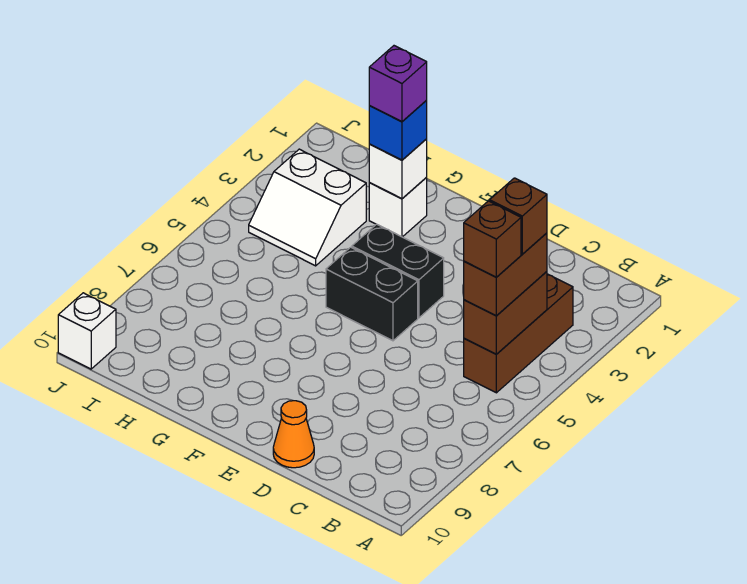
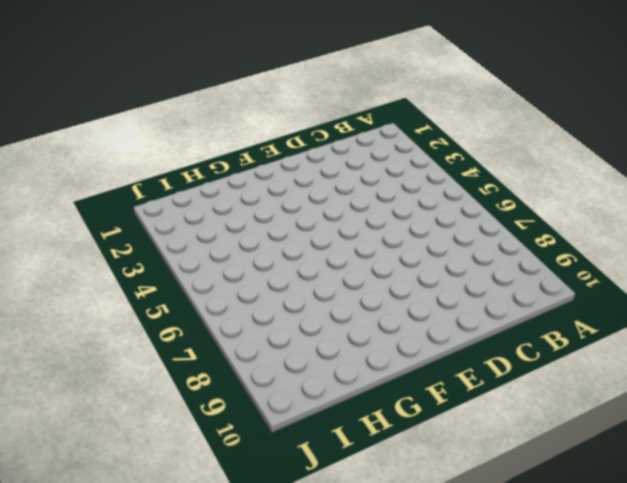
none -> brown brick B3:B5 level 1
none -> orange cone D10 level 1
none -> black brick E4:F4 level 1

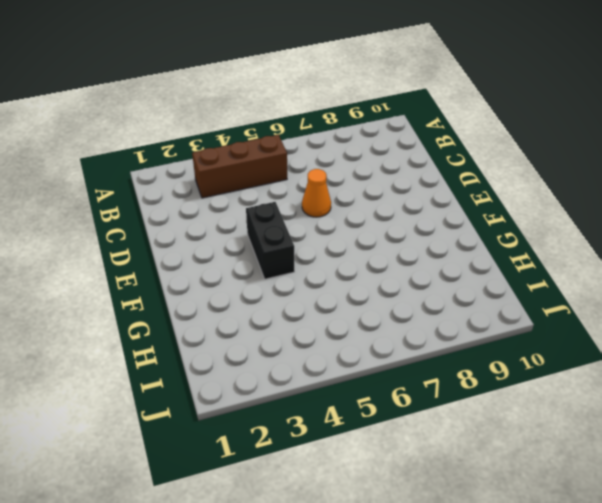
orange cone D6 level 1 -> orange cone D10 level 1
none -> black brick E5:F5 level 1
none -> white brick G2 level 1
none -> white slope H3:I4 level 1 top 3

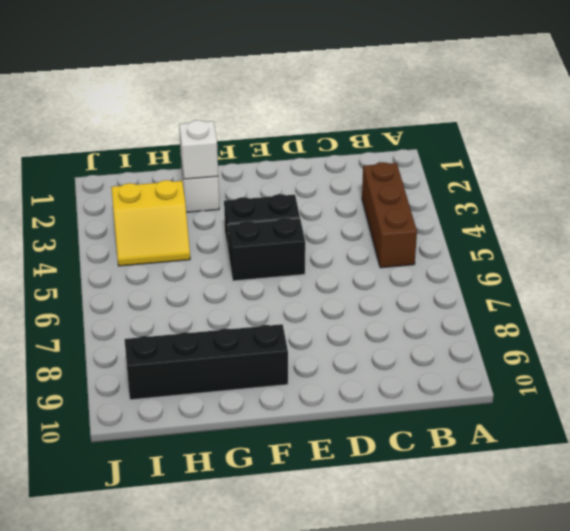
black brick F9:I9 level 1 -> none
yellow slope H3:I4 level 1 top 3 -> white slope H3:I4 level 1 top 3
none -> orange cone D10 level 1
none -> white brick J10 level 1
none -> brown brick B4:B5 level 2

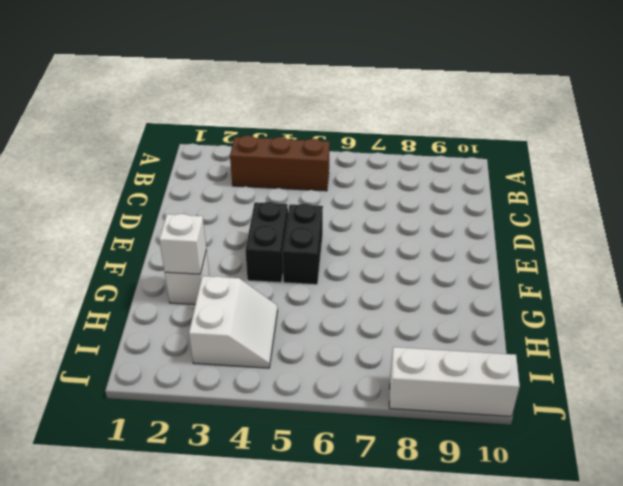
white brick J8:J10 level 1 -> white brick J10 level 1
none -> orange cone D10 level 1
none -> brown brick B4:B5 level 2
none -> brown brick B4:B5 level 3

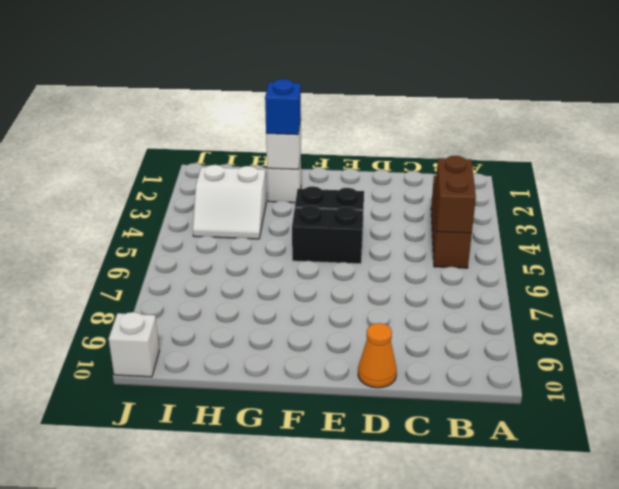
none -> brown brick B4:B5 level 3
none -> brown brick B4 level 4
none -> brown brick B5 level 4

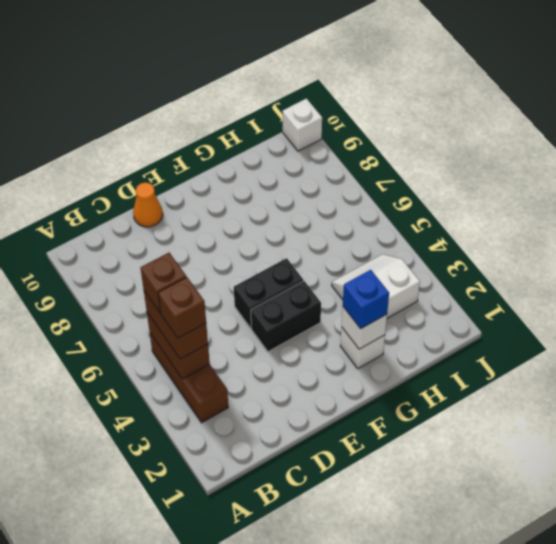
none -> purple brick G2 level 4

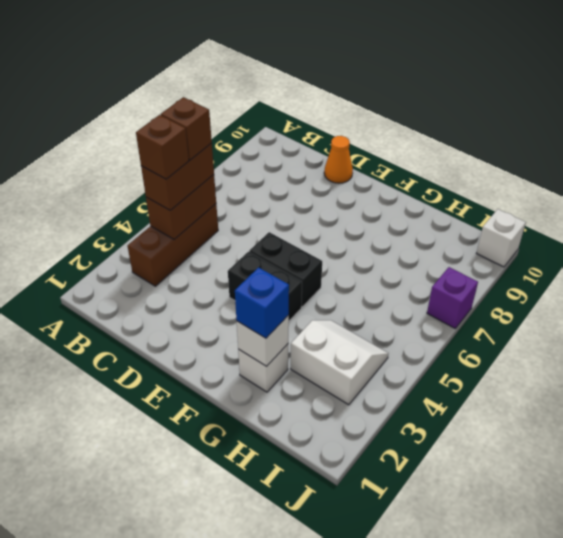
purple brick J7 level 1 -> purple brick G2 level 4

